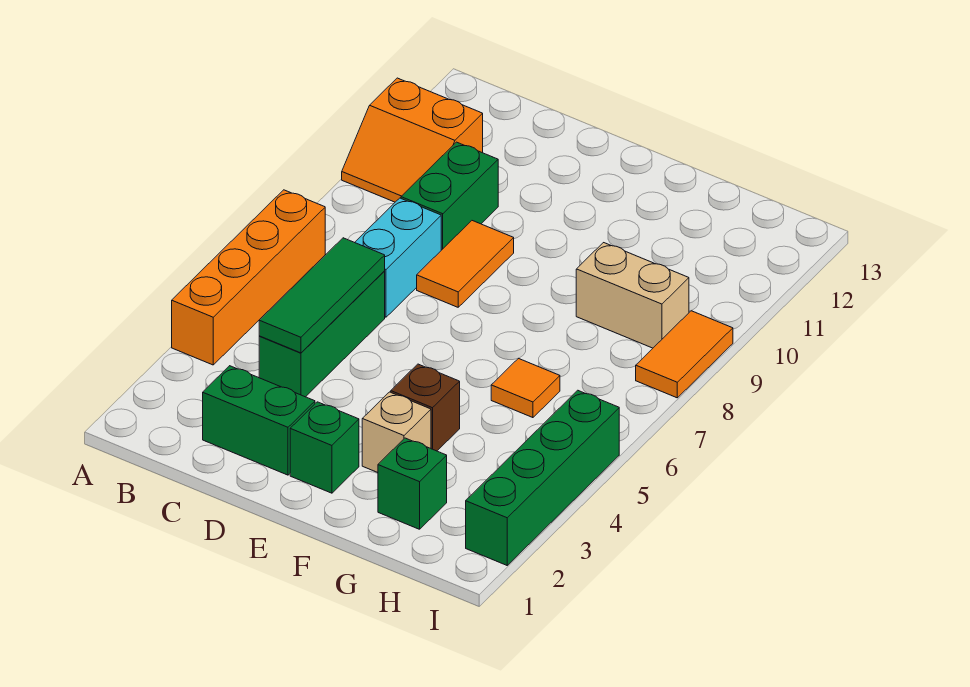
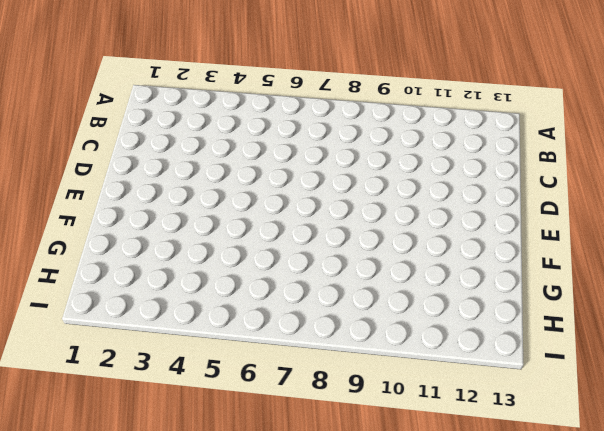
none -> orange brick A4:A7 level 1
none -> orange slope A10:B11 level 1 top 11
none -> green brick C2:D2 level 1

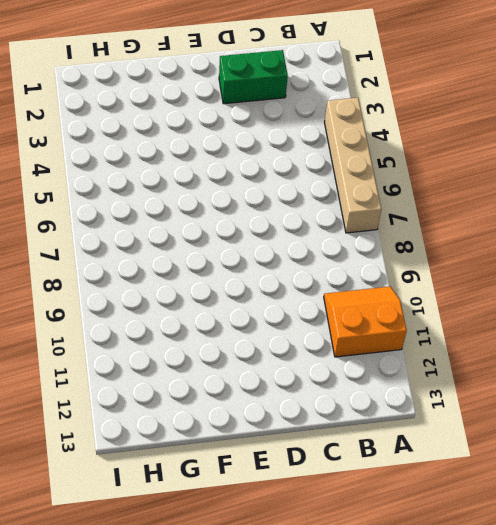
tan brick A4:A7 level 1 -> orange brick A4:A7 level 1
none -> green brick C4:C6 level 1
none -> cyan brick C7:C8 level 1
none -> green brick C9:C10 level 1

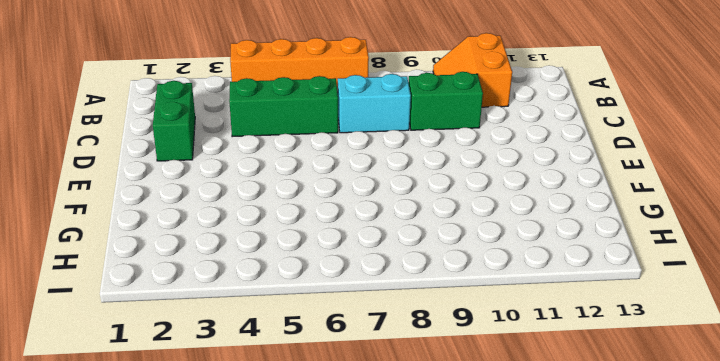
none -> orange tile D8:D9 level 1
none -> green brick E2 level 1
none -> tan brick F3 level 1

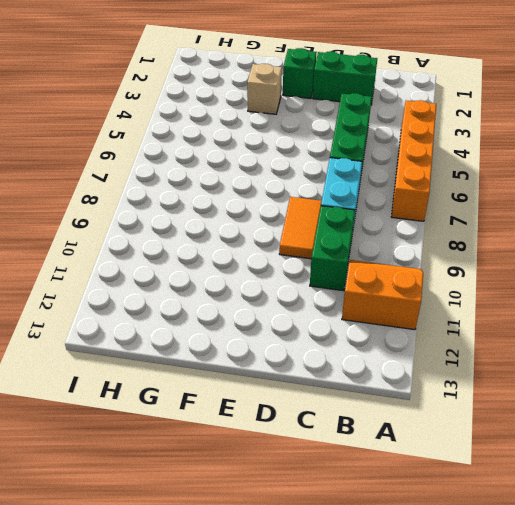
none -> brown brick F4 level 1
none -> green brick G2 level 1
none -> orange tile G6 level 1

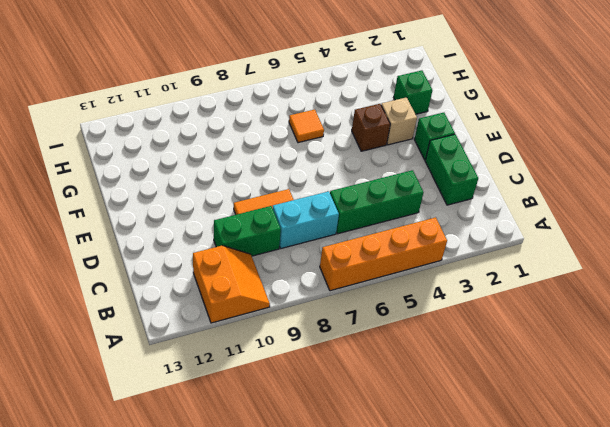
none -> tan brick G9:H9 level 1
none -> green brick I2:I5 level 1
none -> orange tile I8:I9 level 1

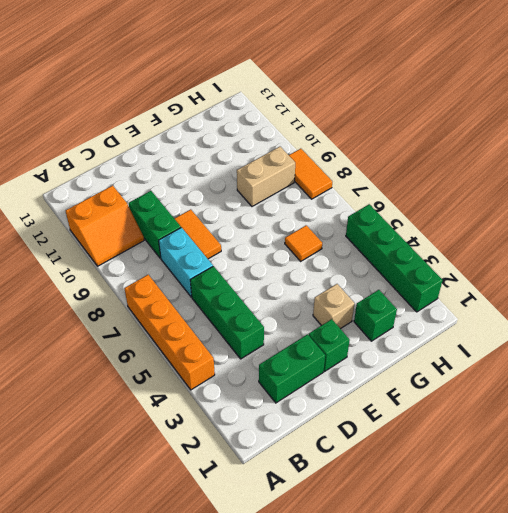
none -> brown brick F4 level 1
none -> green tile C4:C6 level 2

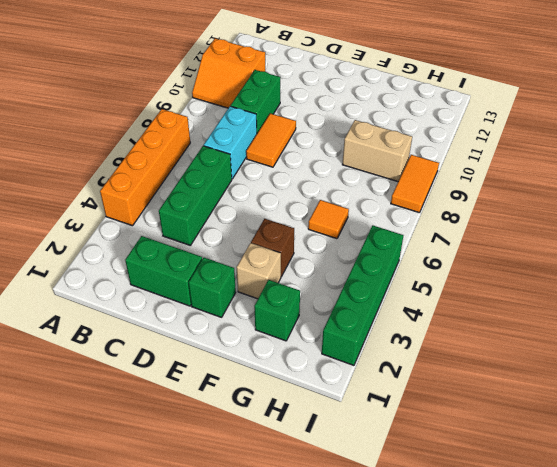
none -> green tile C4:C6 level 2

